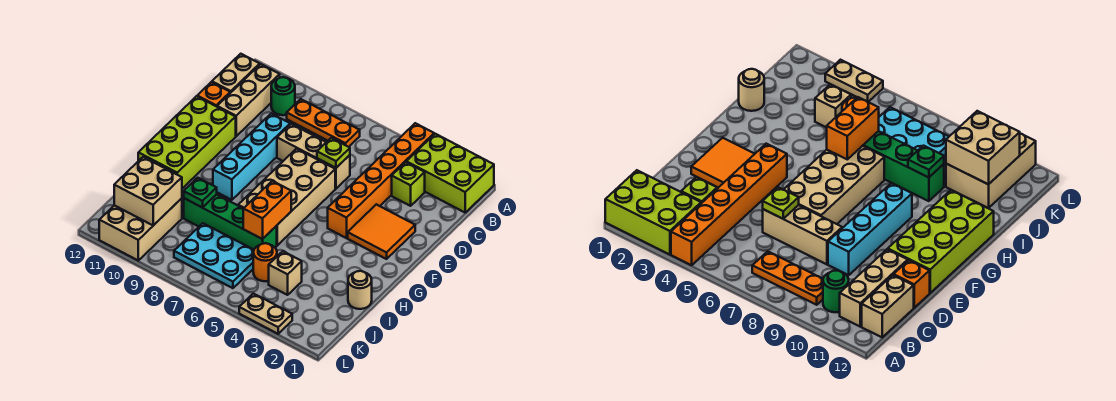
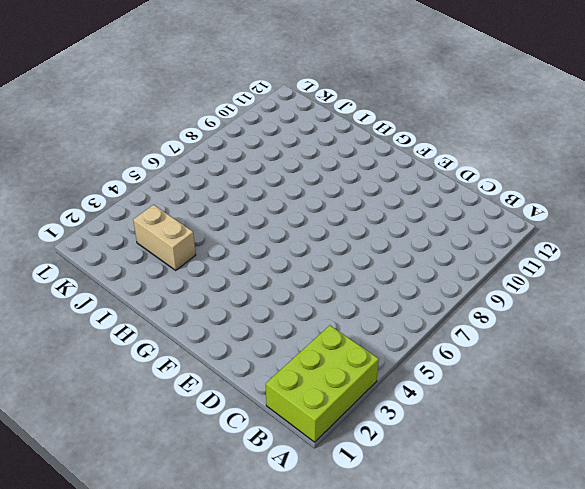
tan brick I3:J3 level 1 -> tan brick B12:C12 level 1
none -> orange brick A4:F4 level 1
none -> orange plate B7:B9 level 1
none -> green round brick B10 level 1

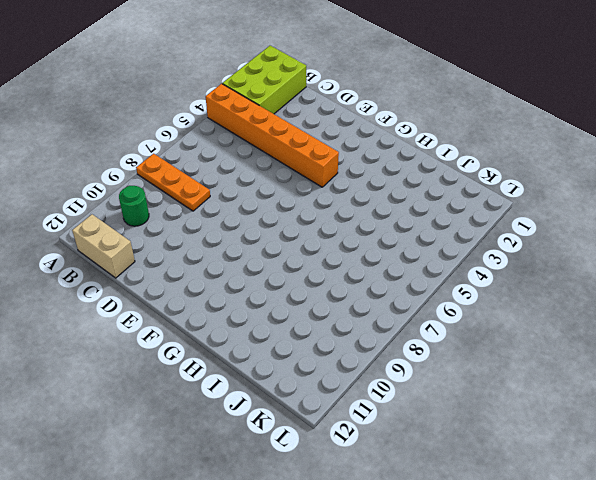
orange plate A8:C8 level 1 -> orange plate B7:B9 level 1
none -> tan brick B11:D11 level 1
none -> lime brick C3 level 1
none -> tan brick D6:D8 level 1

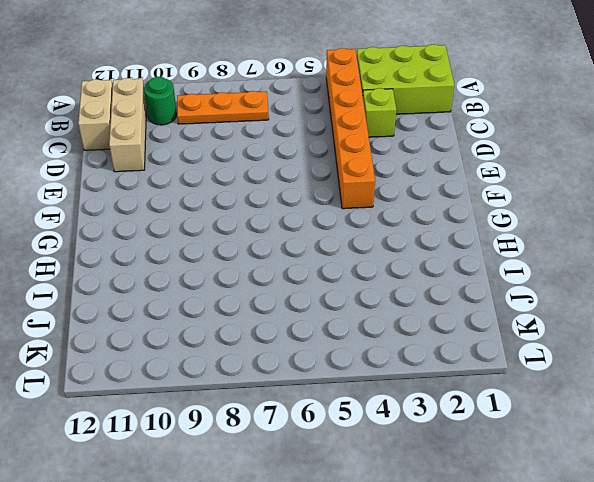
none -> tan brick D6:D8 level 1
none -> cyan brick D9:G9 level 1
none -> orange brick D12 level 1

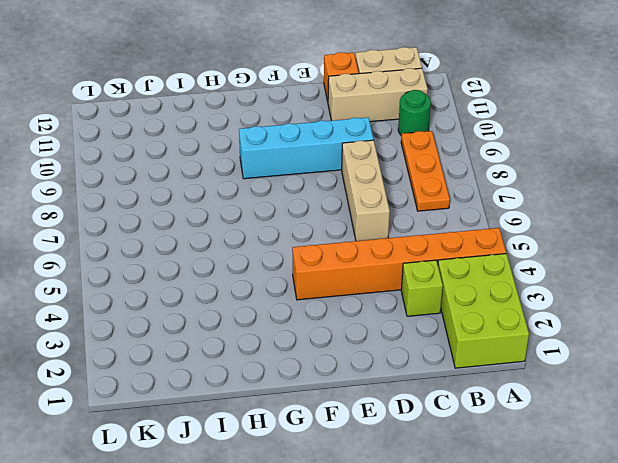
none -> orange tile E2:F3 level 1
none -> tan brick E6:H7 level 1
none -> lime brick E11:H12 level 1

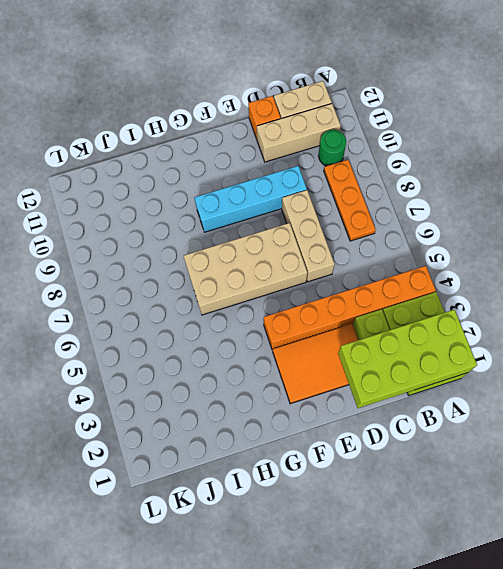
lime brick A1:D2 level 2 -> lime brick E11:H12 level 1
orange tile D2:F3 level 1 -> orange tile E2:F3 level 1
none -> tan round brick I1 level 1
none -> green brick I6:I9 level 1
none -> tan brick J4 level 1

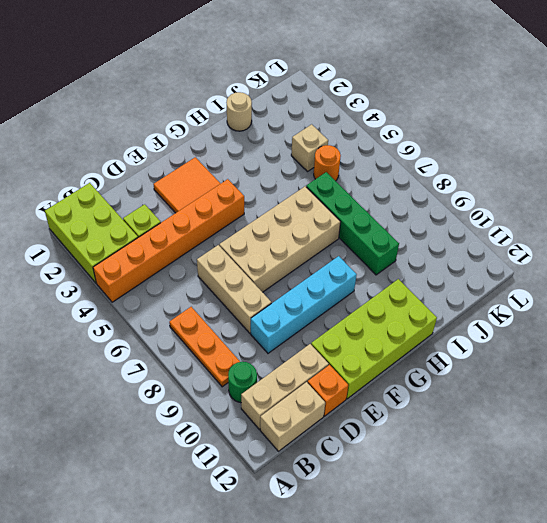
none -> cyan plate J6:K8 level 1
none -> tan brick J10:L11 level 1
none -> tan plate L3:L4 level 1

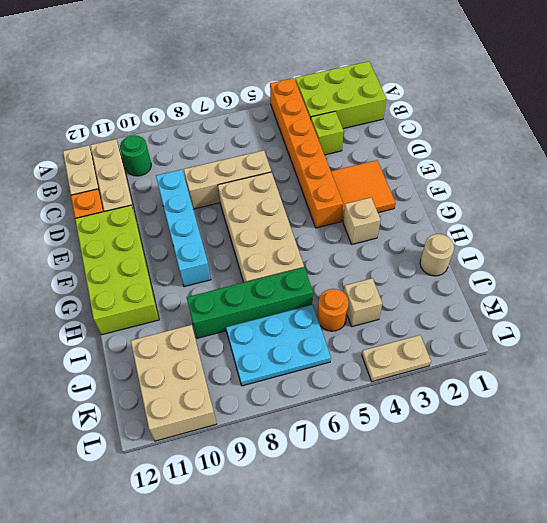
tan brick G3 level 1 -> none
none -> orange plate B7:B9 level 1
none -> lime plate D6 level 2
none -> orange brick H6:I6 level 2

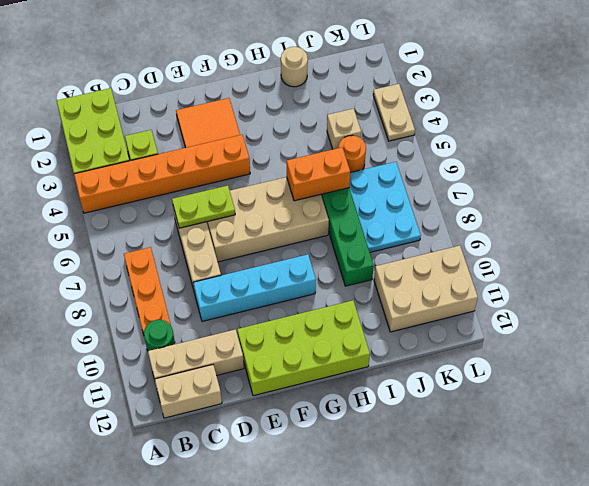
lime plate D6:E6 level 2 -> lime plate D6 level 2
none -> orange brick D12 level 1
none -> green plate I9 level 2
none -> tan brick J10:K11 level 2

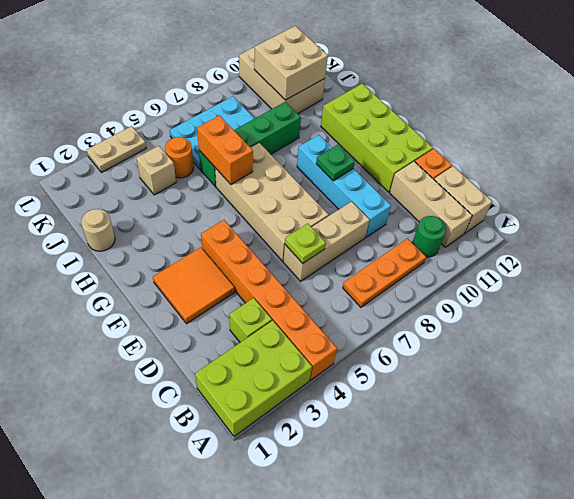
green plate F9 level 2 -> green plate I9 level 2

